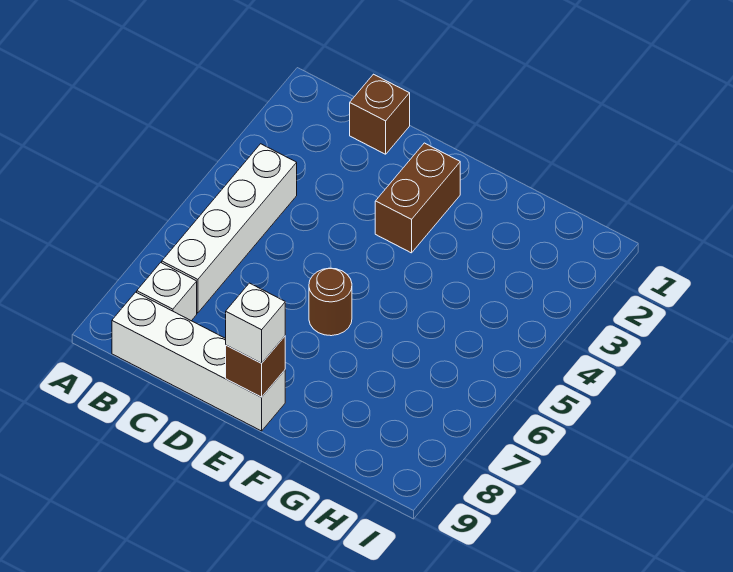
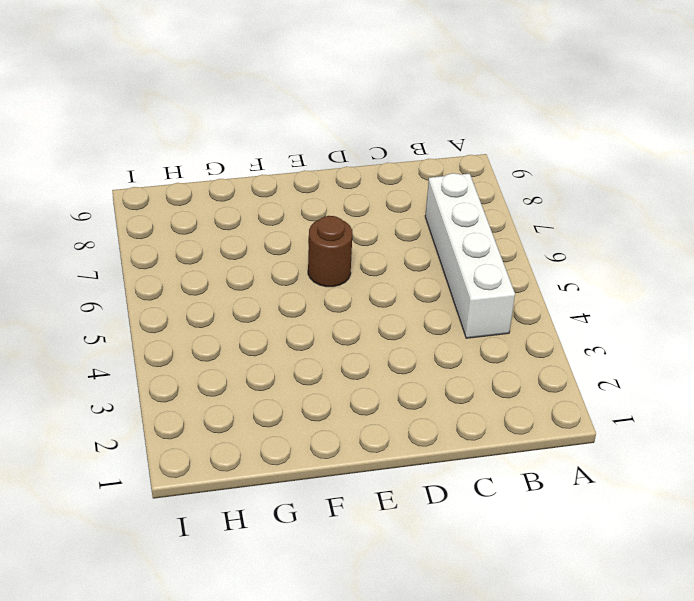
none -> white brick B8 level 1
none -> white brick B9:E9 level 1

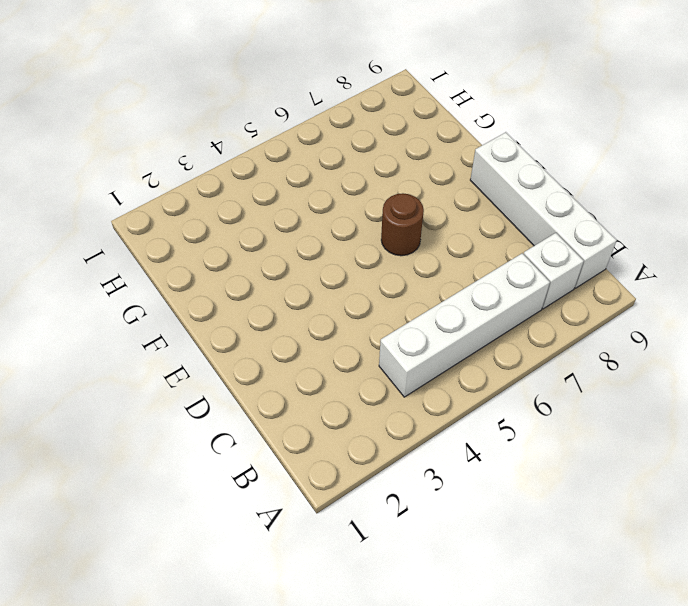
none -> brown brick C1 level 1
none -> brown brick E2:E3 level 1

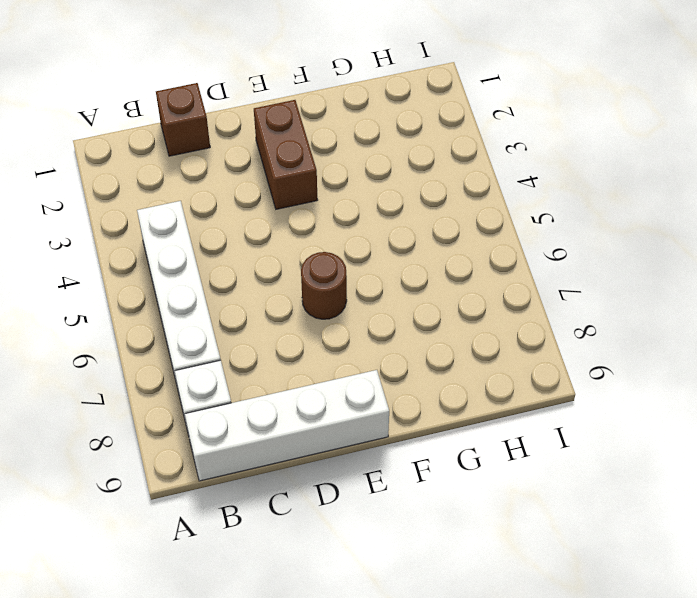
none -> brown brick E9 level 2
none -> white brick E9 level 3

